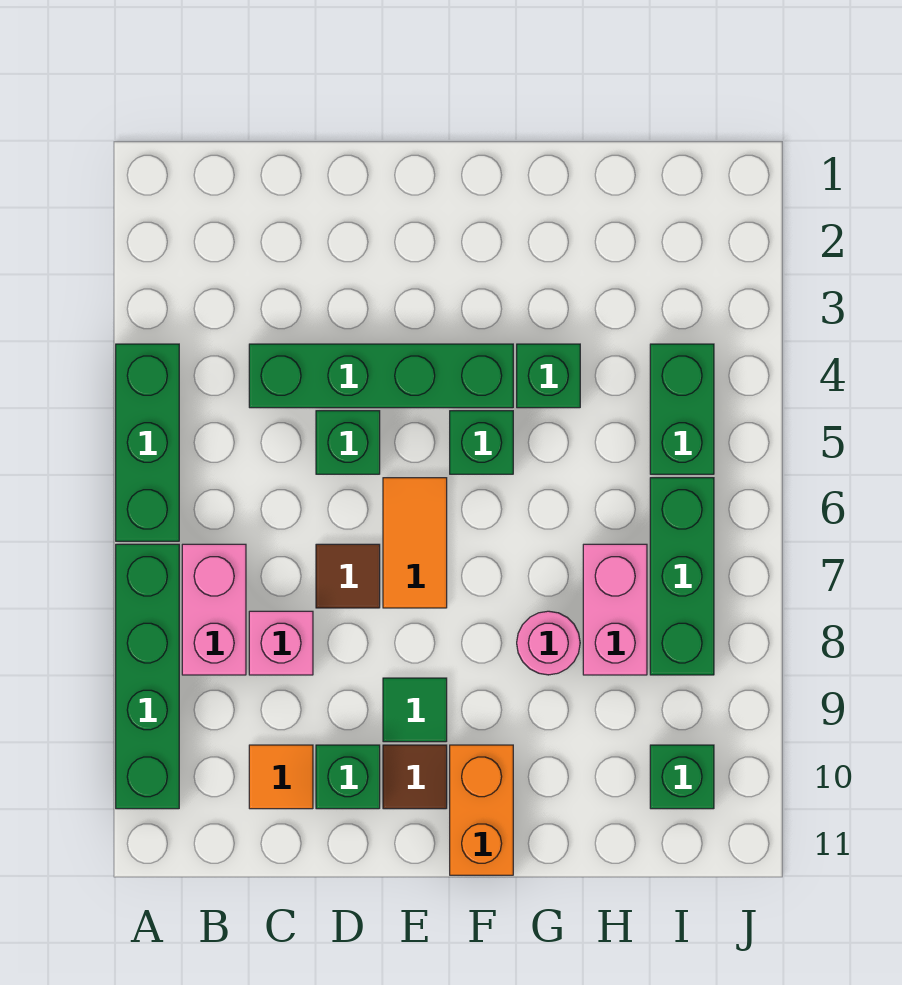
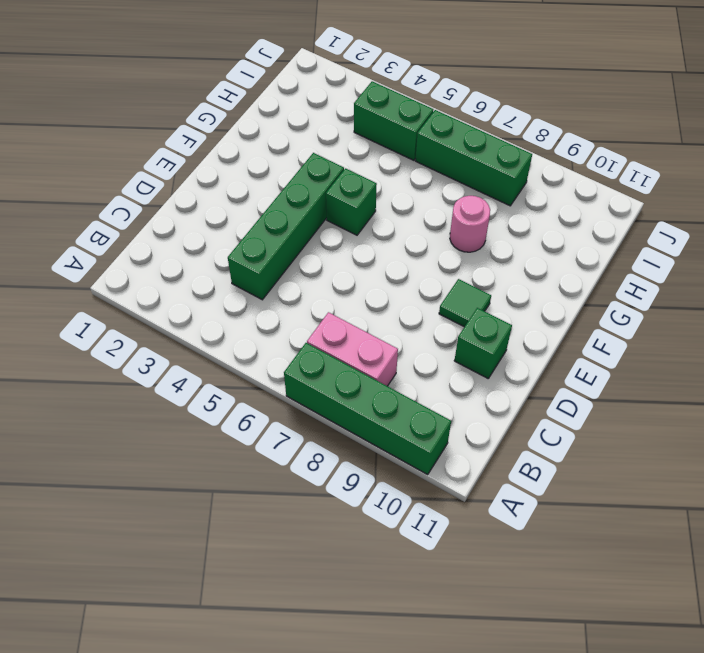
none -> green brick A4:A6 level 1
none -> pink brick C8 level 1
none -> orange tile C10 level 1

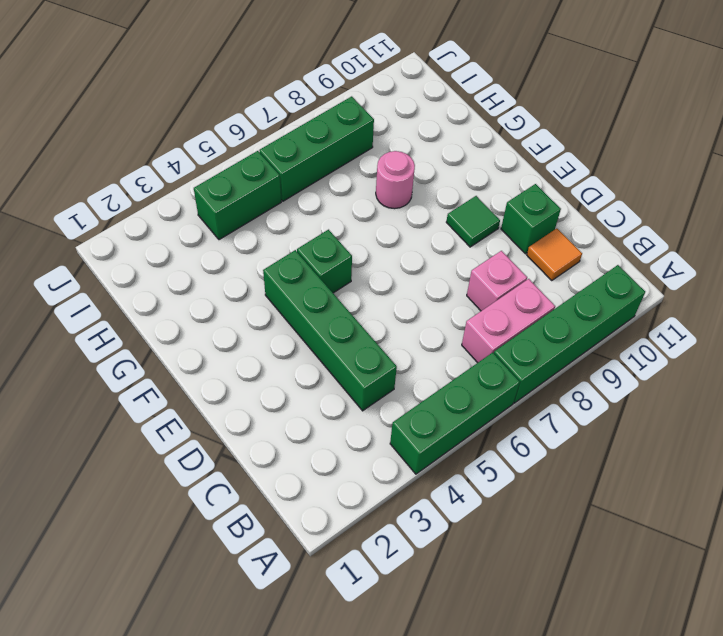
none -> green brick D5 level 1
none -> brown tile D7 level 1
none -> orange tile E6:E7 level 1

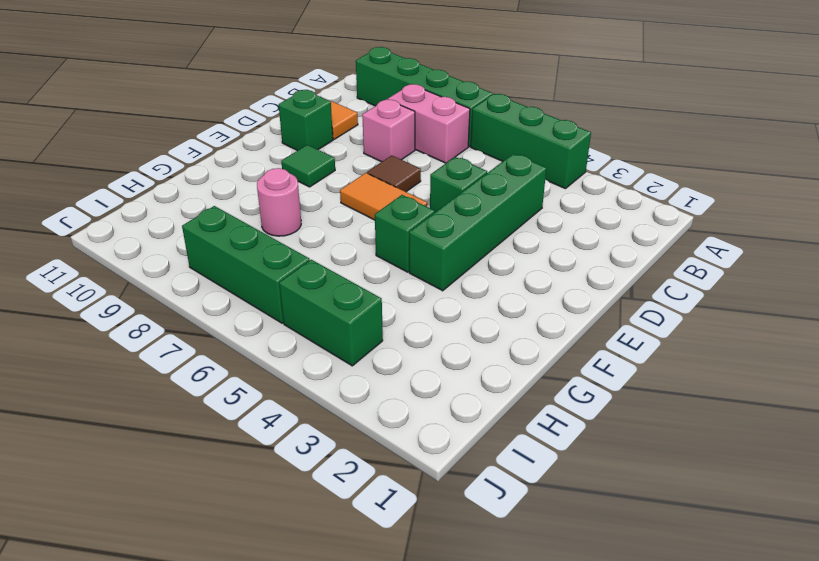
none -> brown tile E10 level 1
none -> orange brick F10:F11 level 1
none -> green brick G4 level 1

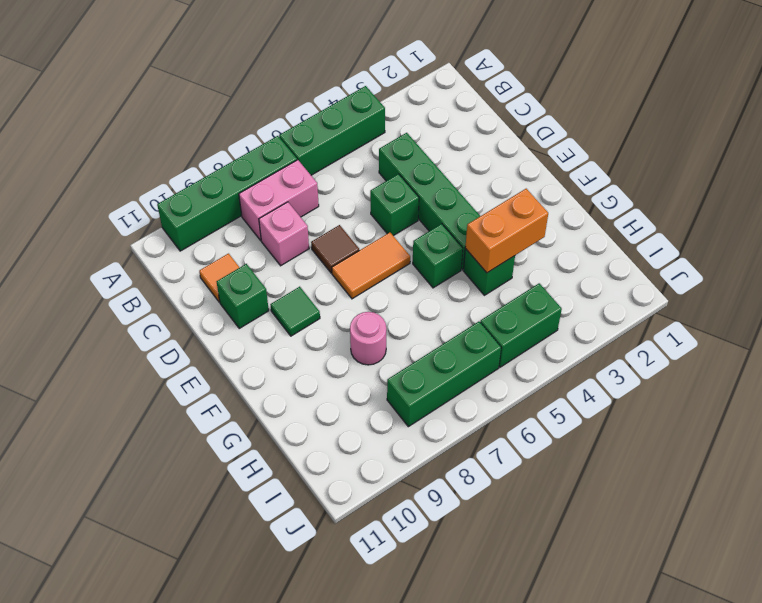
orange brick G3:G4 level 2 -> orange brick F10:F11 level 1
none -> brown tile E10 level 1
none -> pink brick H7:H8 level 1
none -> green brick I10 level 1

